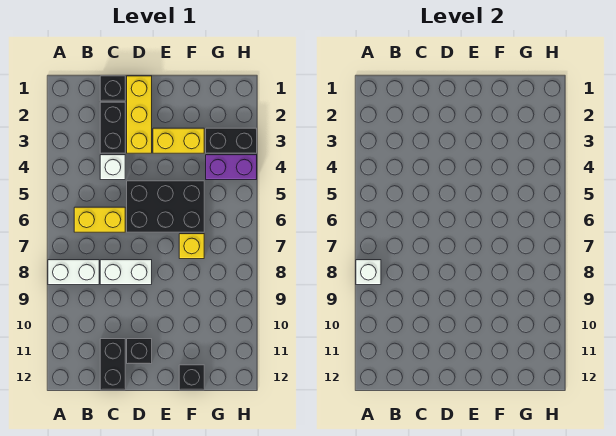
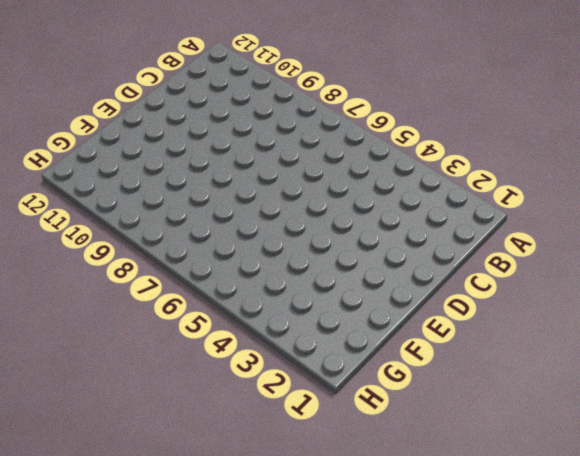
none -> white brick A8:B8 level 1
none -> yellow brick B6:C6 level 1
none -> black brick C1 level 1

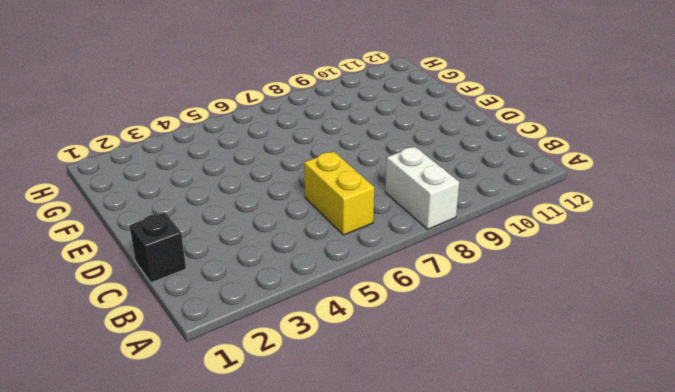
none -> black brick C2:C3 level 1
none -> white brick C4 level 1
none -> white brick C8:D8 level 1

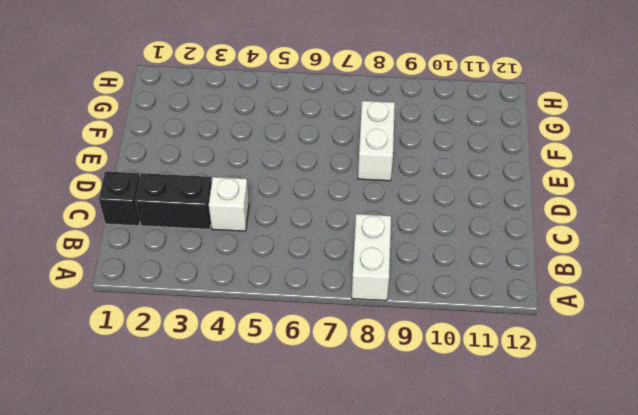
white brick E8:F8 level 1 -> white brick C8:D8 level 1
none -> yellow brick B6:C6 level 1
none -> black brick C11:C12 level 1
none -> yellow brick D1:D3 level 1

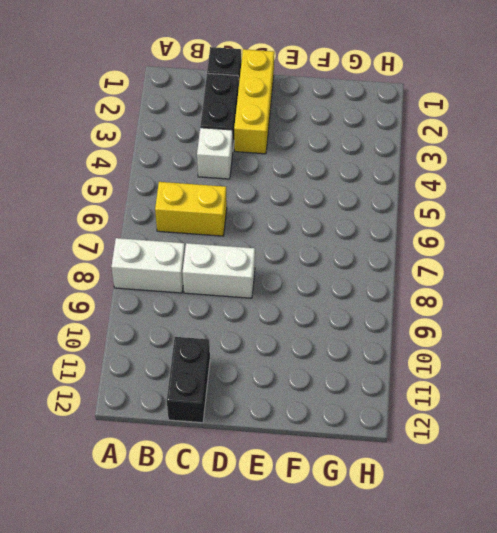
none -> black brick D5:F6 level 1
none -> black brick D11 level 1
none -> yellow brick E3:F3 level 1

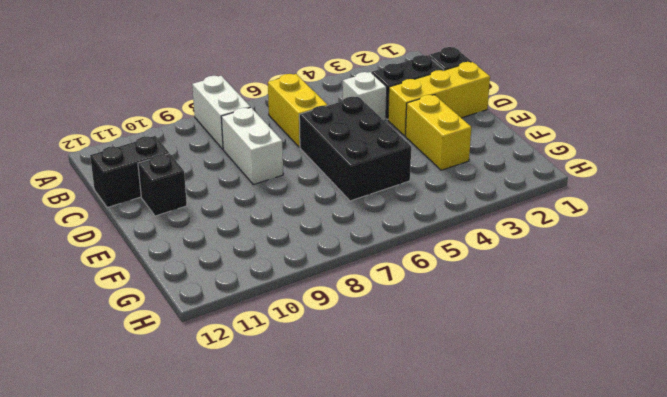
none -> yellow brick F7 level 1
none -> black brick F12 level 1
none -> black brick G3:H3 level 1

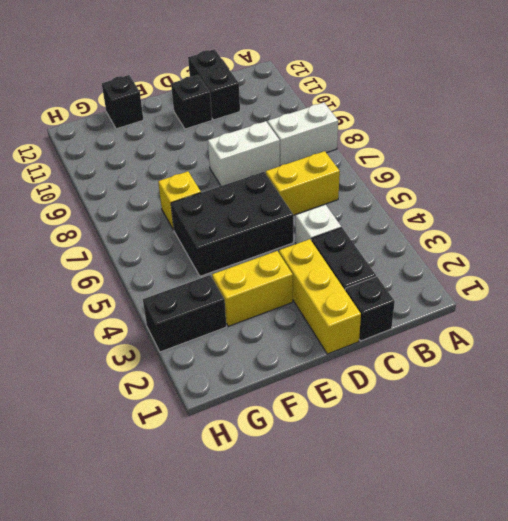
none -> purple brick G4:H4 level 1
none -> white brick A8 level 2

